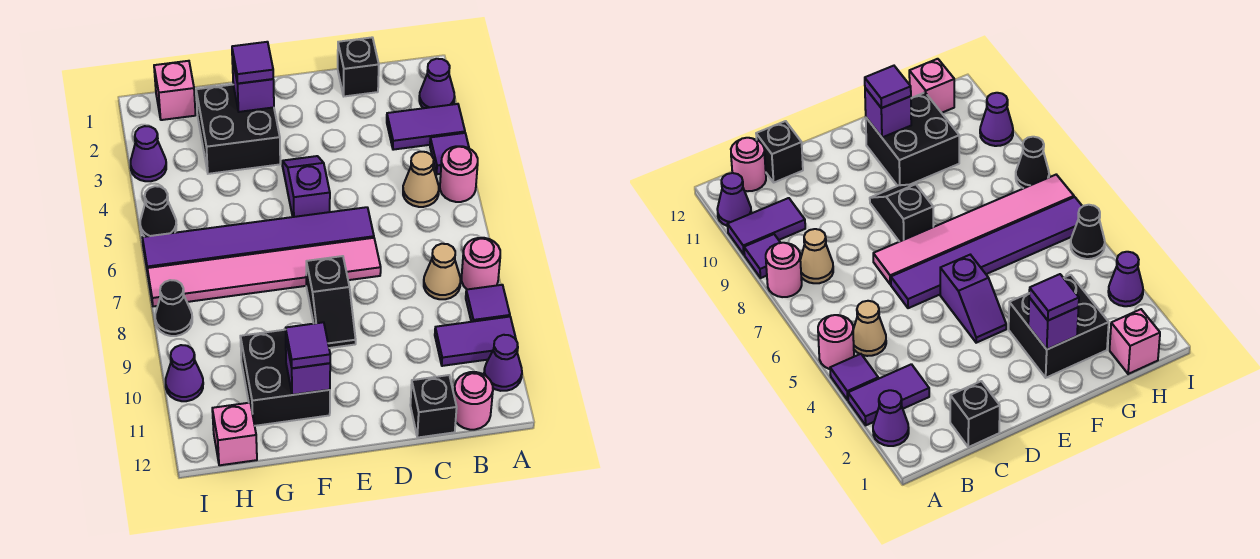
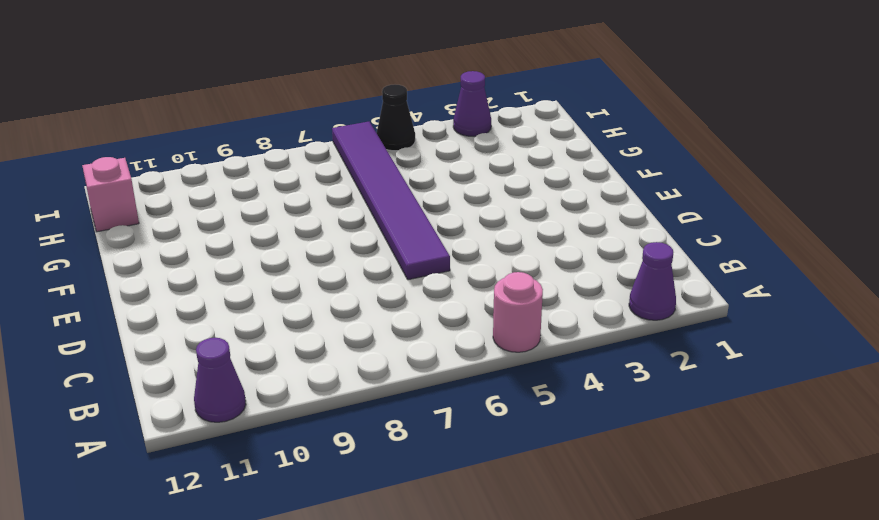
none -> purple tile A3:B3 level 1
none -> purple tile A4 level 1
none -> pink round brick A8 level 1

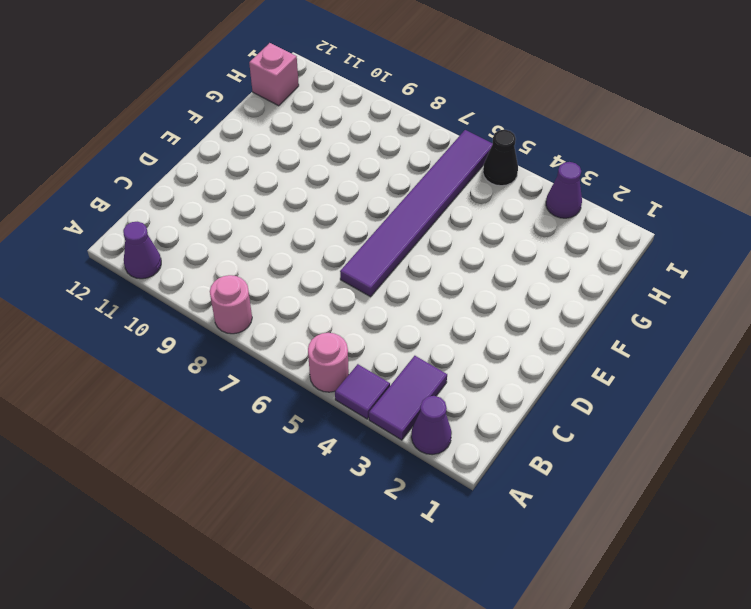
none -> purple tile A9 level 1
none -> purple tile A10:B10 level 1
none -> tan cone B5 level 1

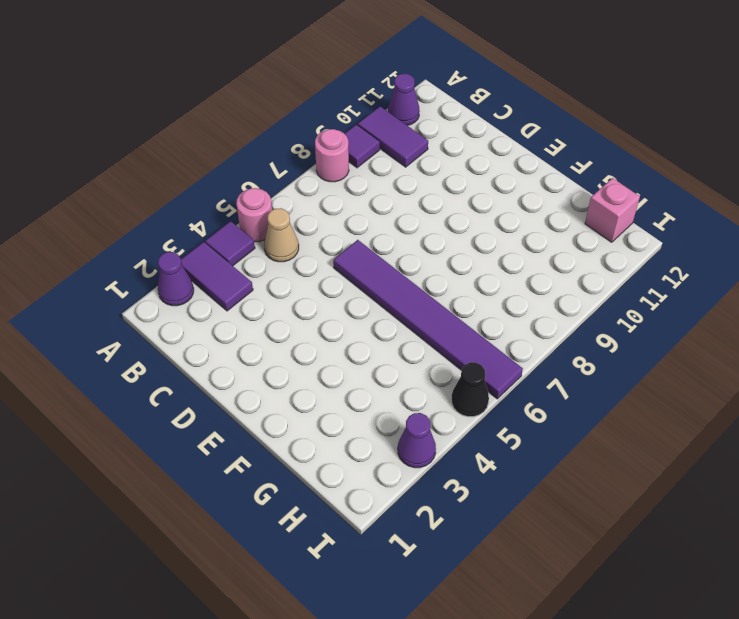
none -> tan cone B8 level 1
none -> pink round brick B12 level 1
none -> black brick C1 level 1

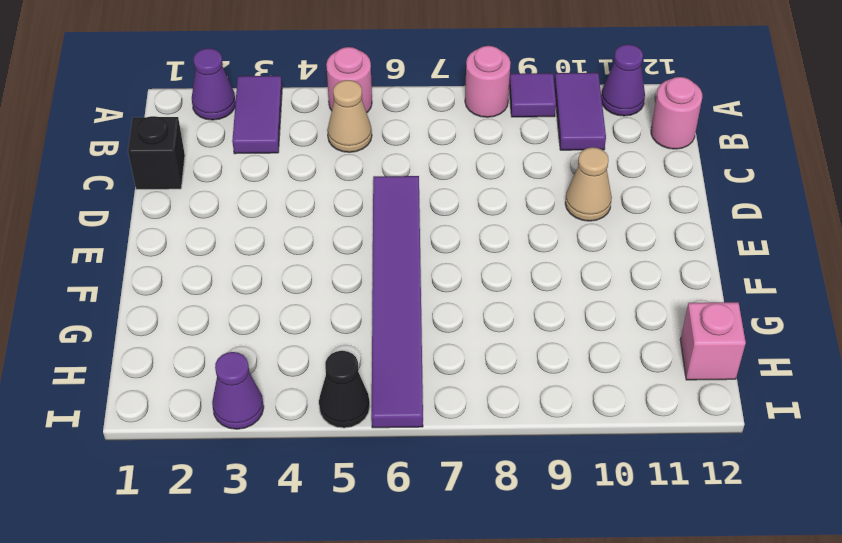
tan cone D10 level 1 -> tan cone B8 level 1
none -> purple tile A4 level 1
none -> black brick C12 level 1
none -> pink tile D7:I7 level 1

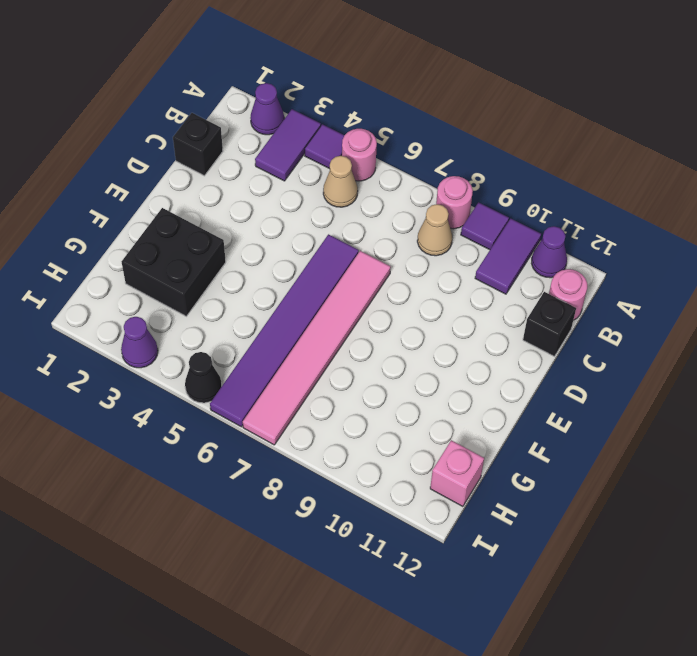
none -> purple slope E4:E5 level 1 top 5
none -> black slope E8:E9 level 1 top 8
none -> black brick F10:G11 level 1

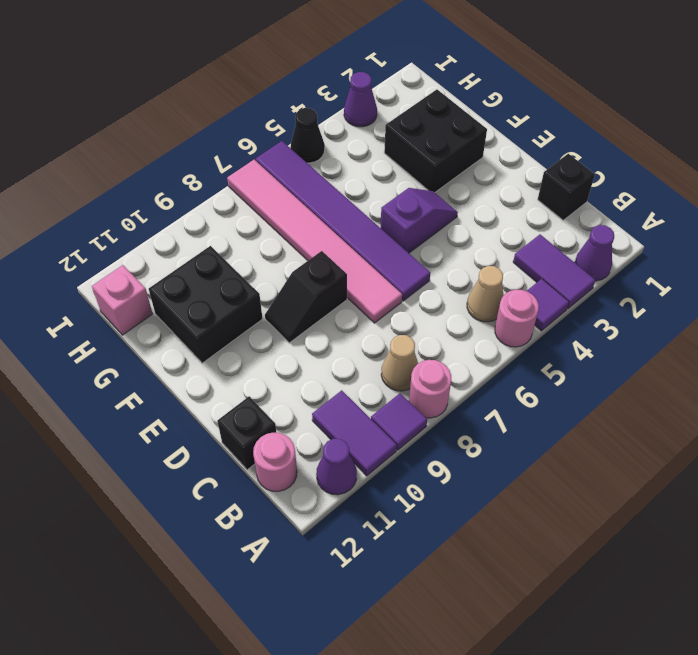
none -> pink brick H1 level 1
none -> black cone I8 level 1
none -> purple cone I10 level 1

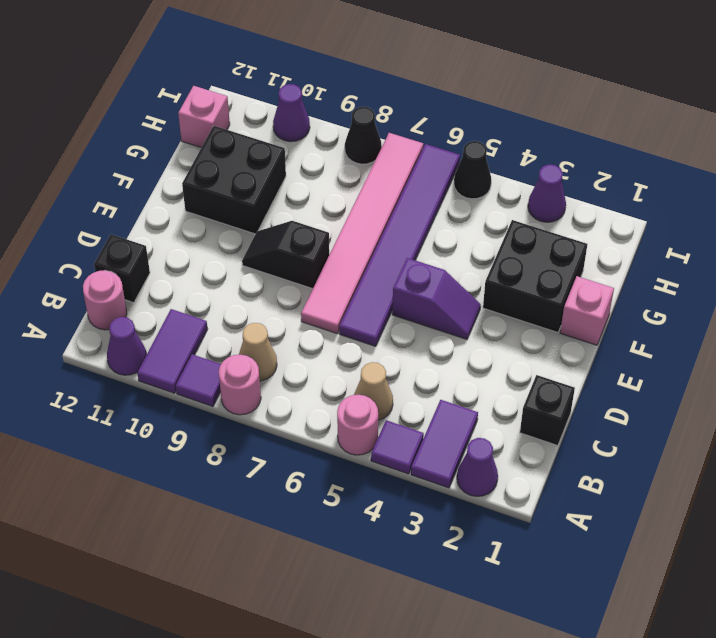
pink brick F1 level 1 -> pink brick H1 level 1
none -> purple brick F2 level 2
none -> purple brick F11 level 2
none -> purple tile F2 level 3

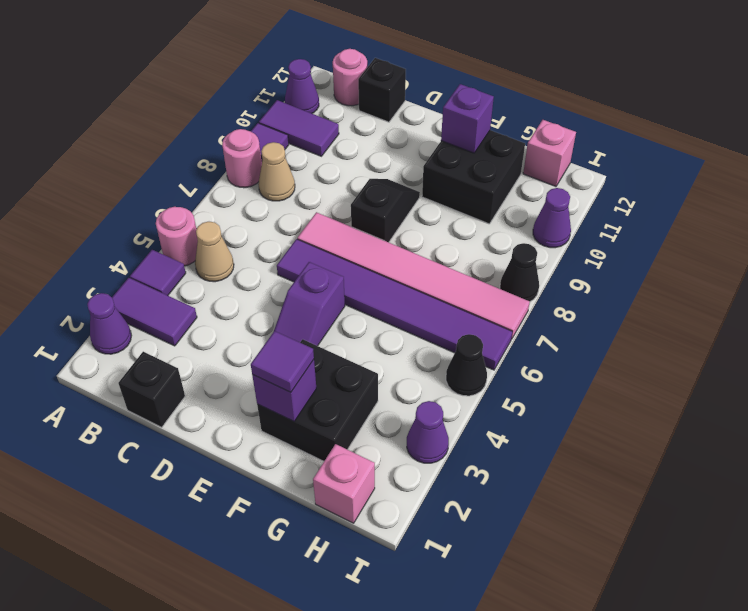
none -> purple tile F11 level 3

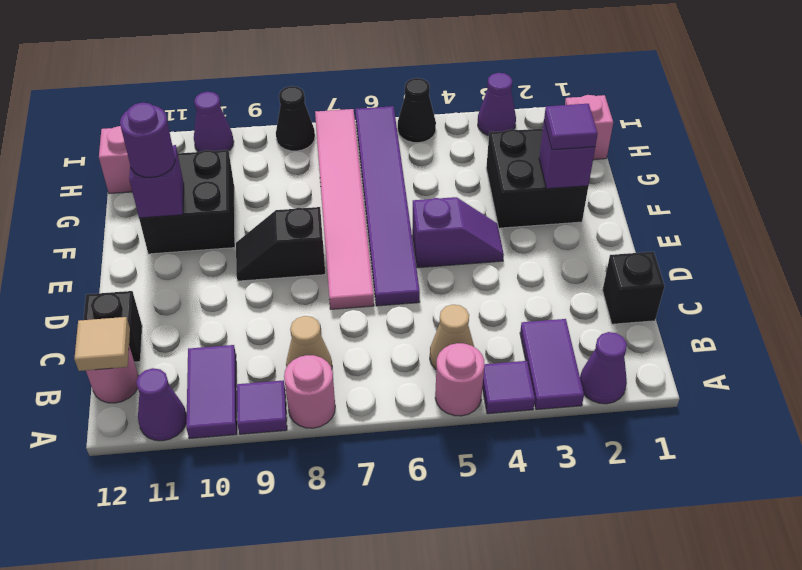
tan tile B12 level 2 -> none
purple round brick F11 level 3 -> purple tile F11 level 3

